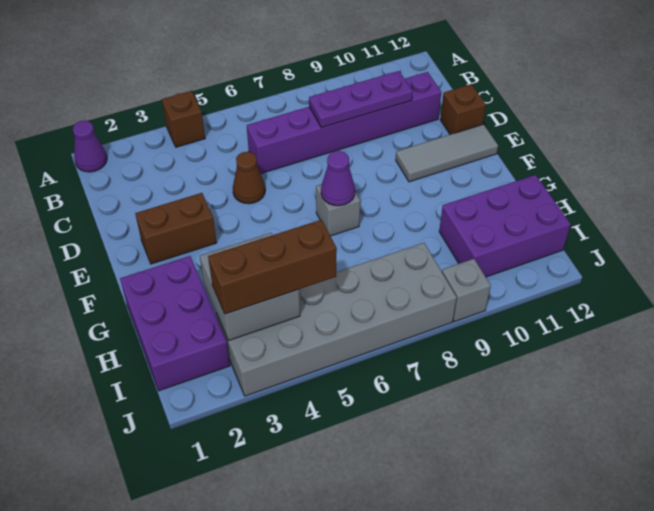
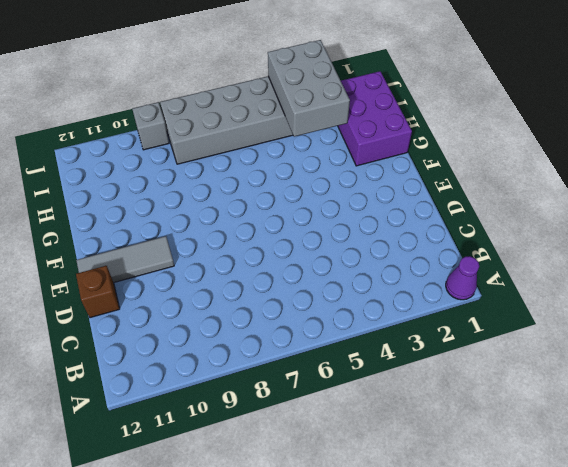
grey brick H3:J4 level 2 -> grey brick H3:I4 level 2
none -> brown brick A4 level 1
none -> purple brick C6:C11 level 1
none -> brown cone D5 level 1

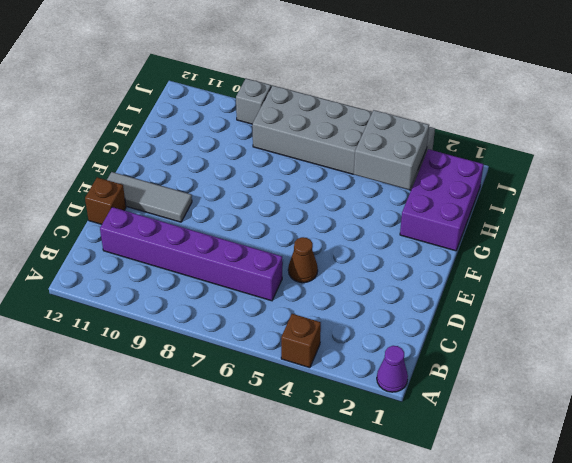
none -> brown brick E2:E3 level 1
none -> grey brick F7 level 1
none -> purple brick H10:I12 level 1

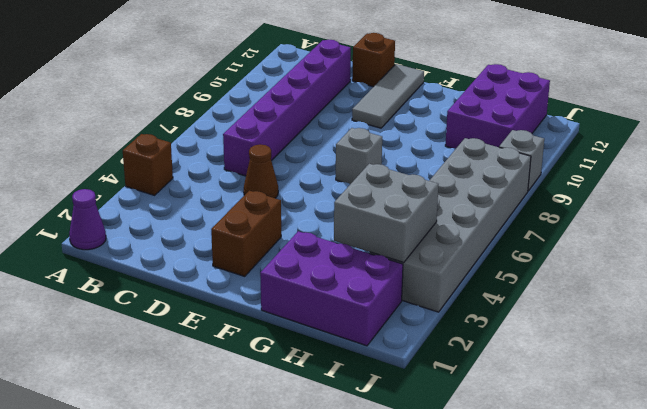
none -> purple plate C8:C10 level 2
none -> purple cone F7 level 2
none -> brown brick I3:I5 level 3

